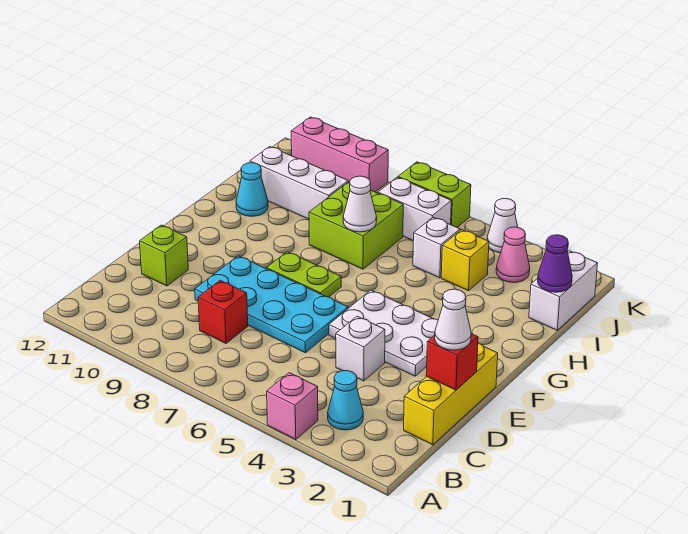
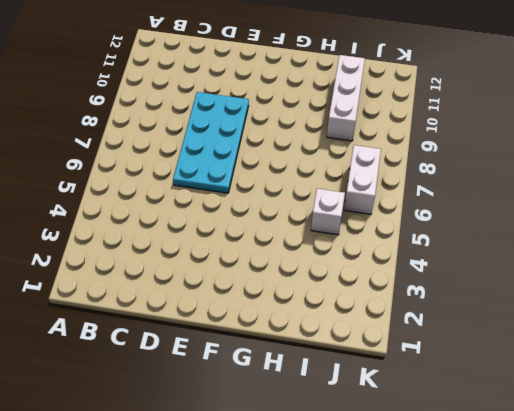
none -> pink brick A4 level 1
none -> cyan cone B3 level 1
none -> yellow brick C1:E1 level 1

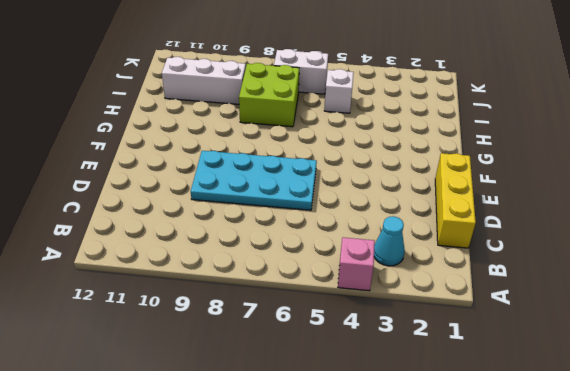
none -> red brick C8 level 1
none -> white brick D4 level 1
none -> lime brick D11 level 1

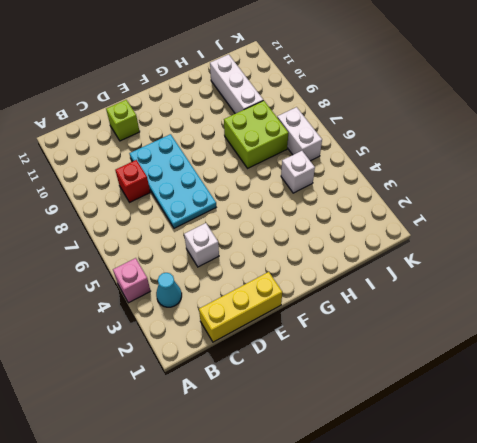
none -> white plate E3:F5 level 1
none -> lime plate F7:F8 level 1
none -> cyan cone H11 level 1

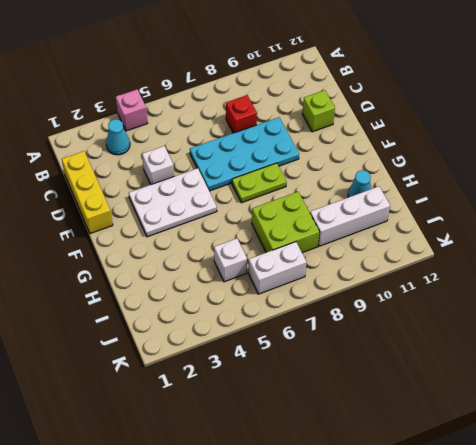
none -> white brick I1:J1 level 1
none -> yellow brick I4 level 1
none -> pink cone J3 level 1

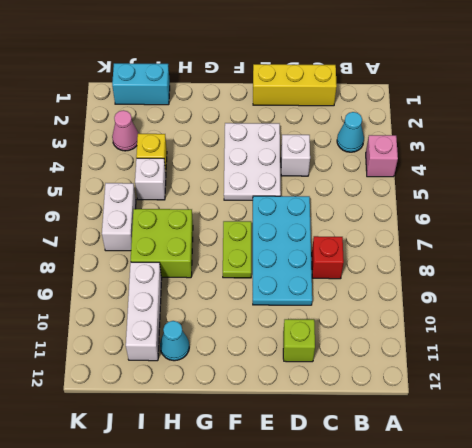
cyan brick I1:J1 level 1 -> white brick I1:J1 level 1
none -> white cone K4 level 1
none -> lime brick K6:K7 level 1
none -> pink brick K9:K11 level 1

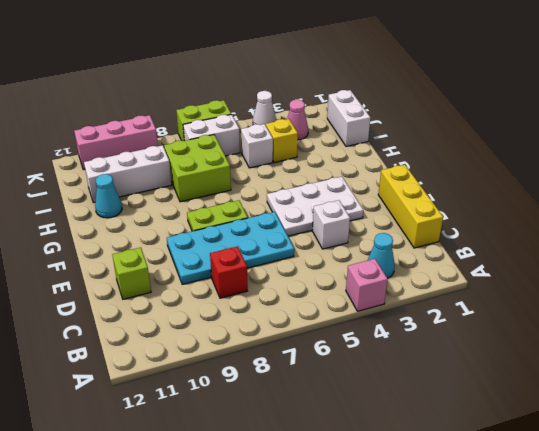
none -> red brick D1 level 2
none -> white cone H7 level 2
none -> purple cone I1 level 2

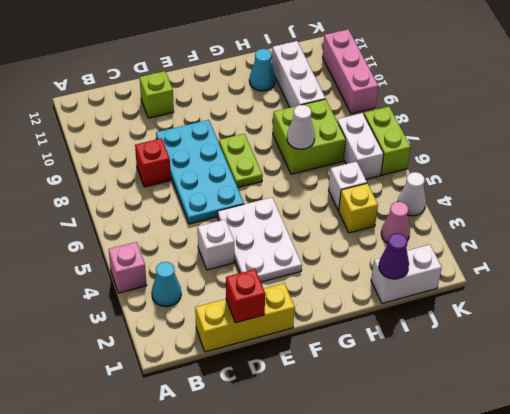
none -> white cone D1 level 3

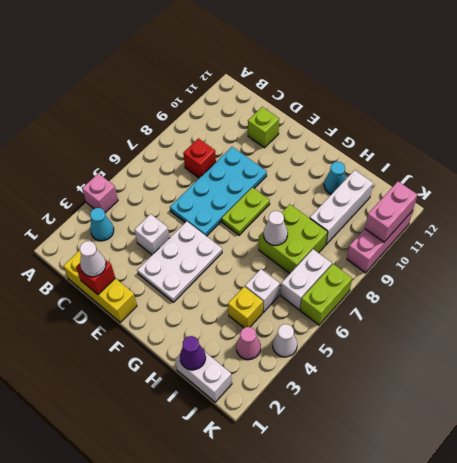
pink brick K10:K11 level 2 -> none

